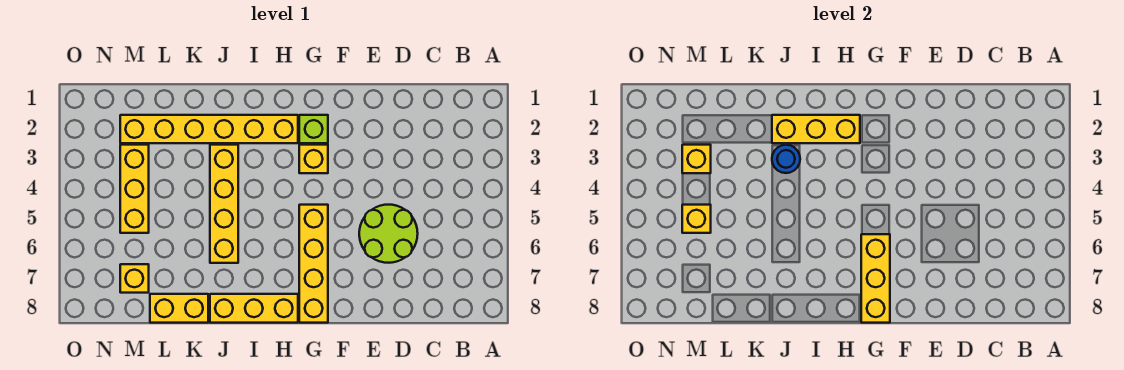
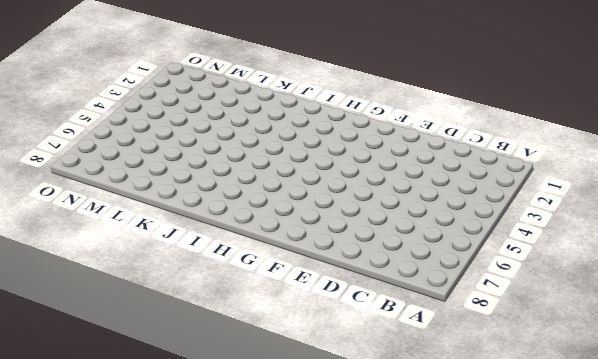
none -> lime round brick D5:E6 level 1
none -> lime brick G2 level 1
none -> yellow brick G3 level 1

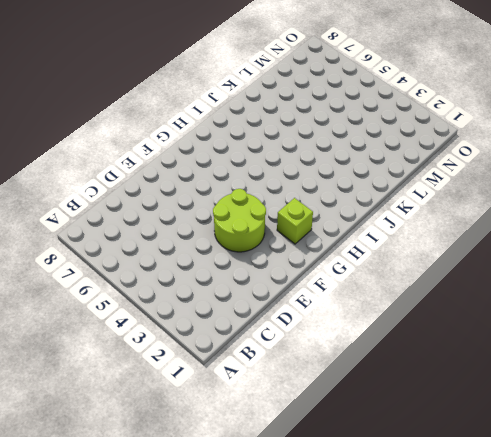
lime round brick E3:F4 level 1 -> lime round brick D5:E6 level 1
none -> yellow brick G3 level 1
none -> yellow brick G5:G8 level 1
none -> yellow brick H2:M2 level 1

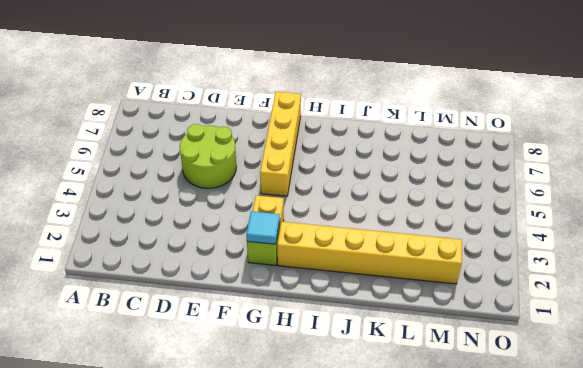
cyan tile G2 level 2 -> none
none -> yellow brick H8:J8 level 1
none -> yellow brick J3:J6 level 1
none -> yellow brick K8:L8 level 1

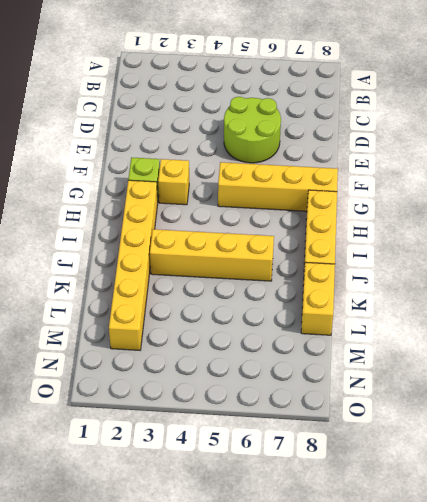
none -> yellow brick M3:M5 level 1
none -> yellow brick M7 level 1
none -> yellow brick G6:G8 level 2

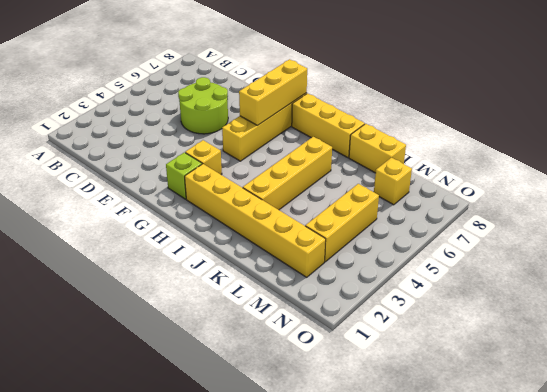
none -> yellow brick H2:J2 level 2
none -> blue round brick J3 level 2
none -> yellow brick M3 level 2

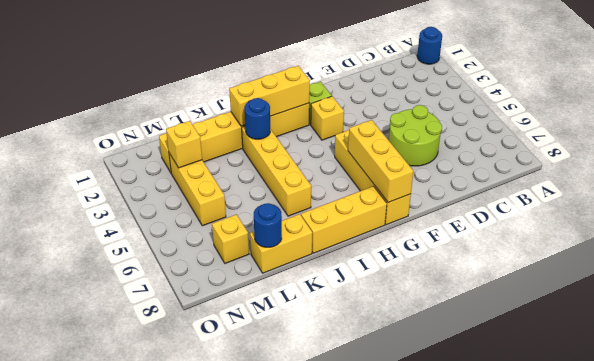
blue round brick A1 level 1 -> none
blue round brick L8 level 2 -> none
none -> yellow brick M5 level 2

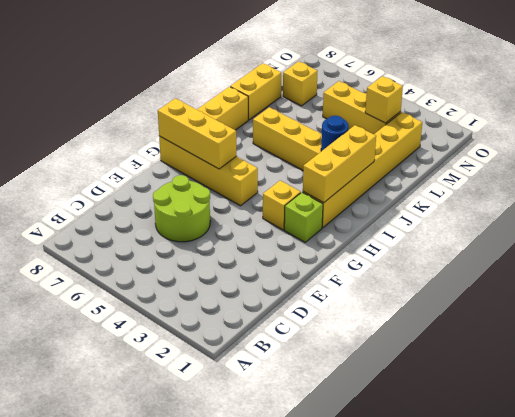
none -> yellow brick M5 level 2

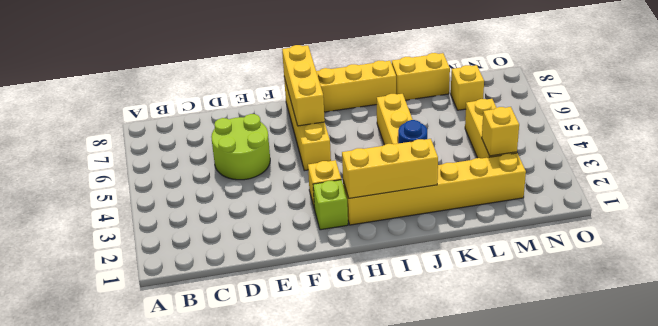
none -> yellow brick M5 level 2

